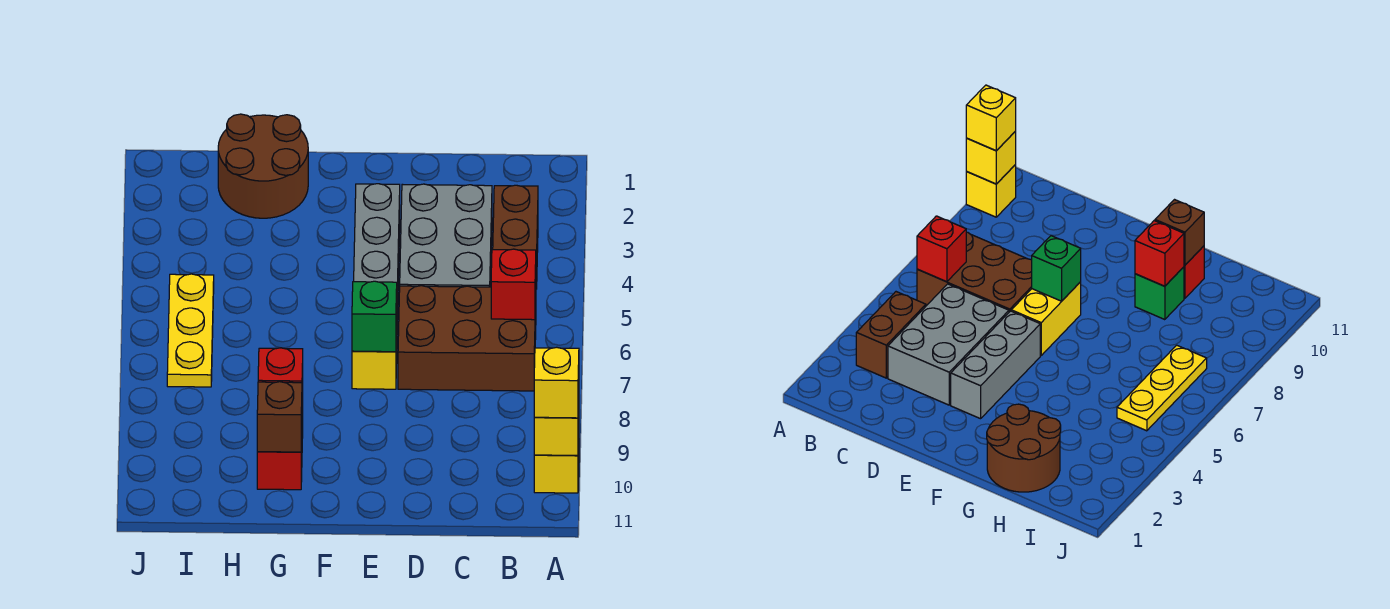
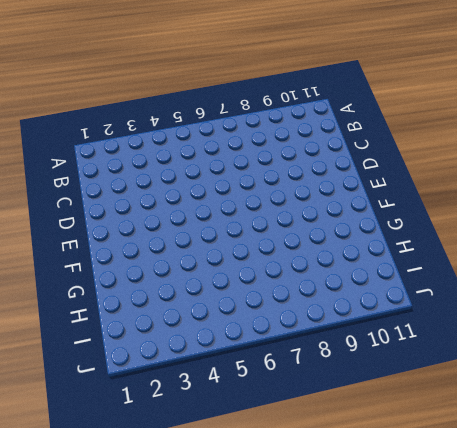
none -> yellow brick A10 level 1
none -> brown brick B3:B4 level 1
none -> brown brick B6:D7 level 1

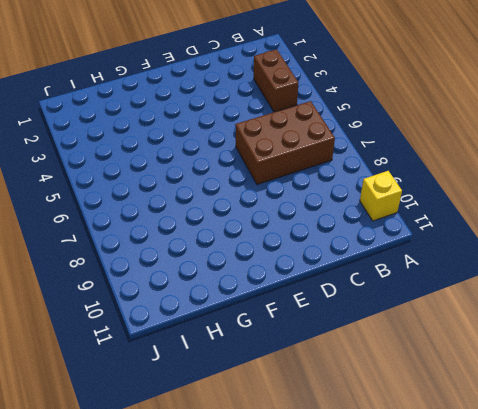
none -> grey brick C3:D5 level 1
none -> grey brick E3:E5 level 1
none -> yellow brick E6:E7 level 1

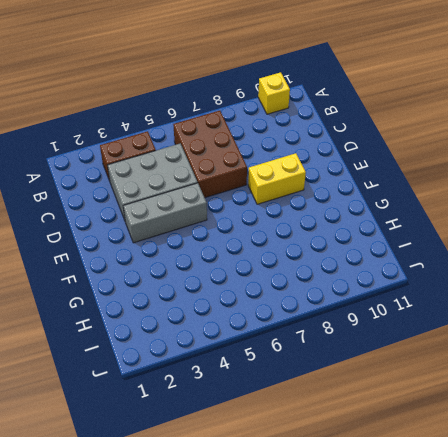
yellow brick E8:E9 level 1 -> yellow brick E6:E7 level 1
none -> brown round brick G1:H2 level 1
none -> green brick G9 level 1
none -> red brick G10 level 1

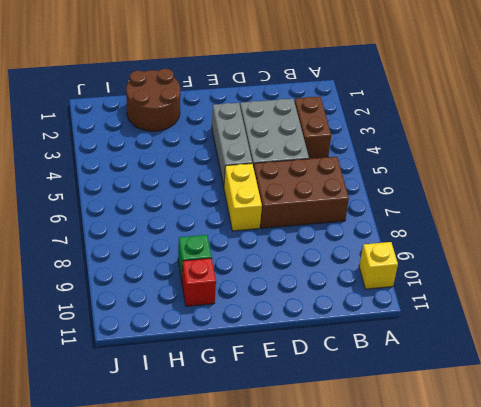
none -> yellow plate I5:I7 level 1
none -> yellow brick A10 level 2
none -> red brick B6 level 2

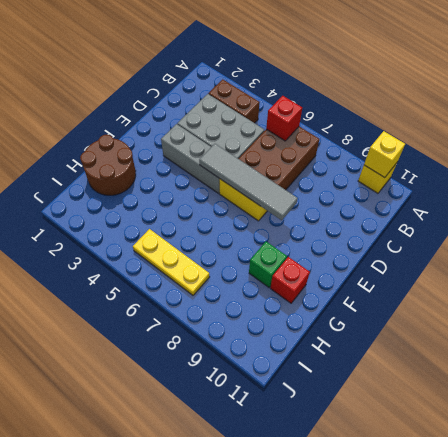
grey tile E5:E8 level 2 -> green brick E7 level 2
none -> red brick G9 level 2
none -> brown brick G10 level 2
none -> yellow brick A10 level 3

